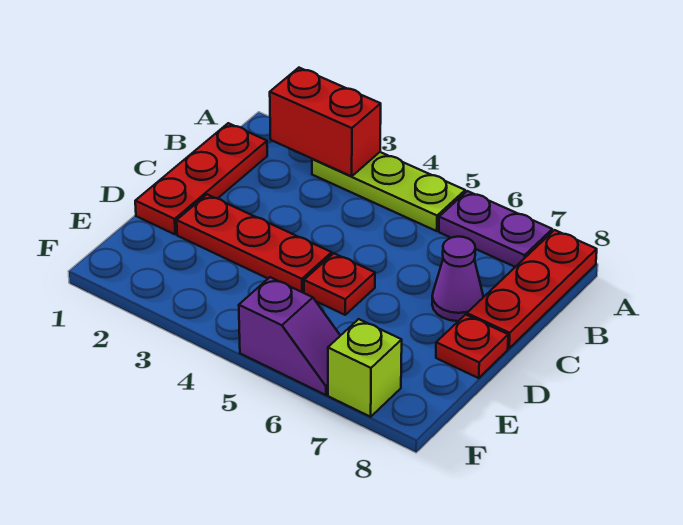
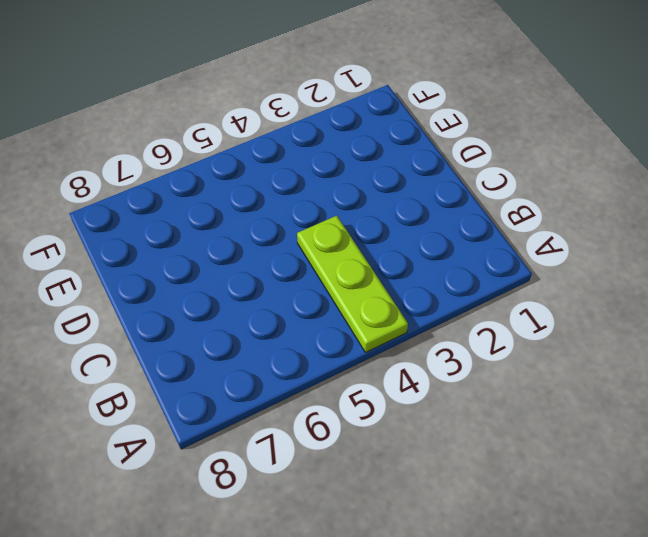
lime plate A4:C4 level 1 -> lime plate A3:A5 level 1
none -> purple plate A6:A7 level 1
none -> red plate A8:C8 level 1

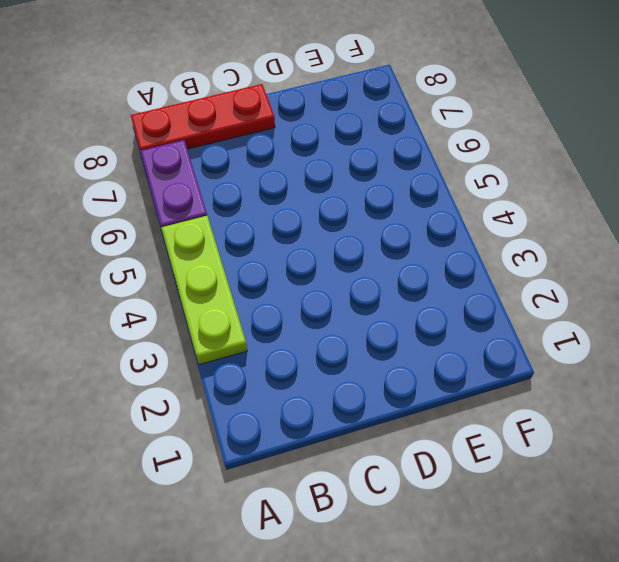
none -> red plate B1:D1 level 1
none -> purple cone C7 level 1

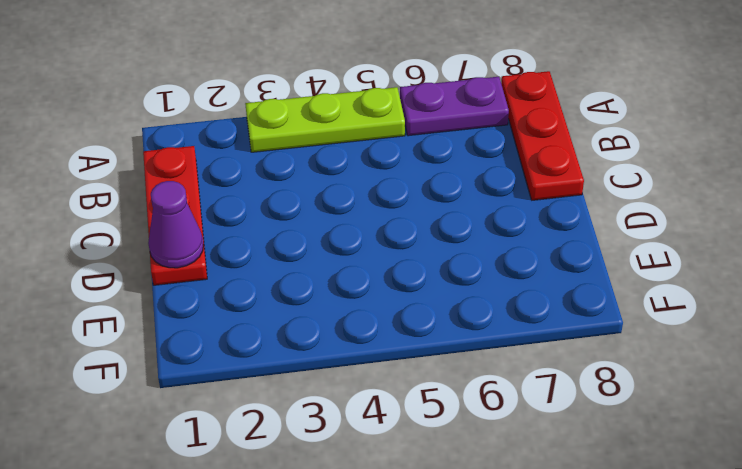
purple cone D1 level 2 -> purple cone C7 level 1
none -> red plate D2:D4 level 1
none -> red plate D5 level 1

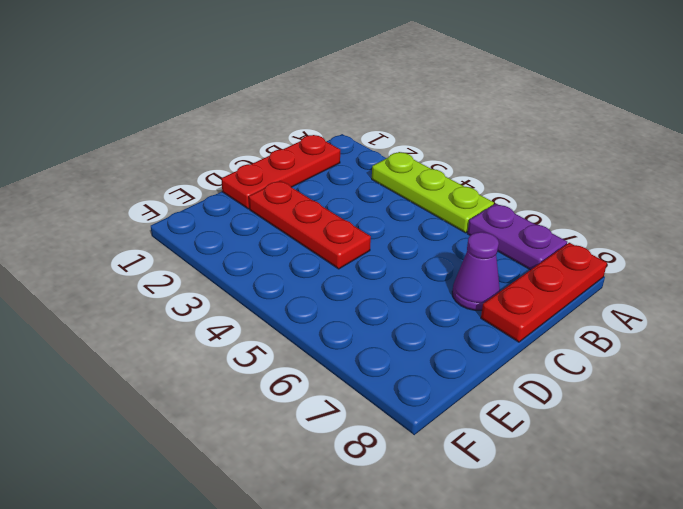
none -> red plate D5 level 1
none -> red plate D8 level 1

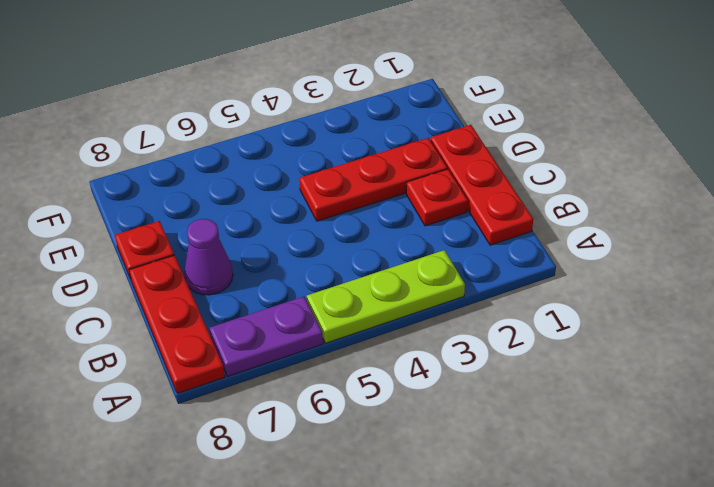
red plate C2 level 1 -> red plate D5 level 1
none -> purple slope F5:F6 level 1 top 5
none -> lime brick F7 level 1

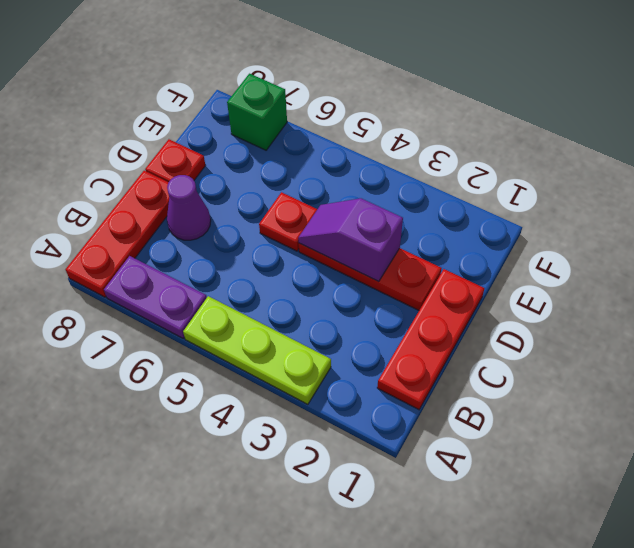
purple slope D3:D4 level 2 top 3 -> purple slope F5:F6 level 1 top 5
green brick F7 level 1 -> lime brick F7 level 1
none -> red brick A2:A3 level 2

